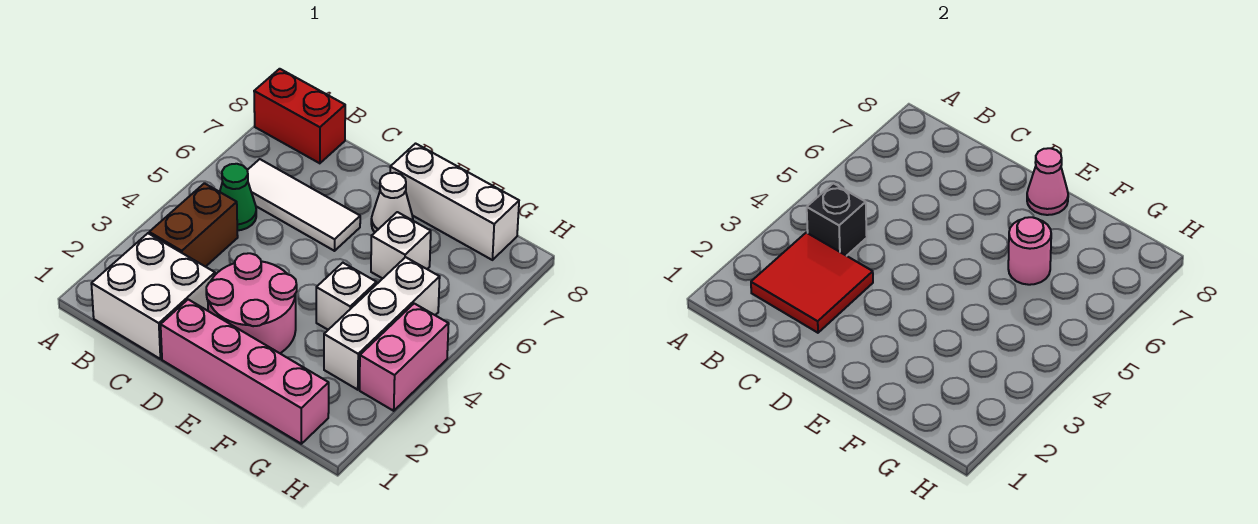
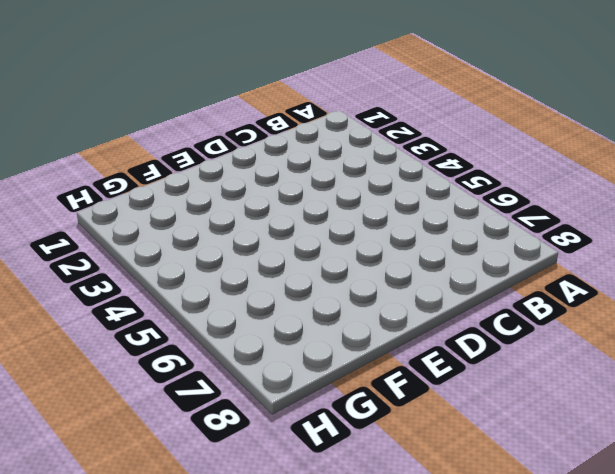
none -> red brick A8:B8 level 1
none -> white brick B1:C2 level 1
none -> brown brick B3:B4 level 1

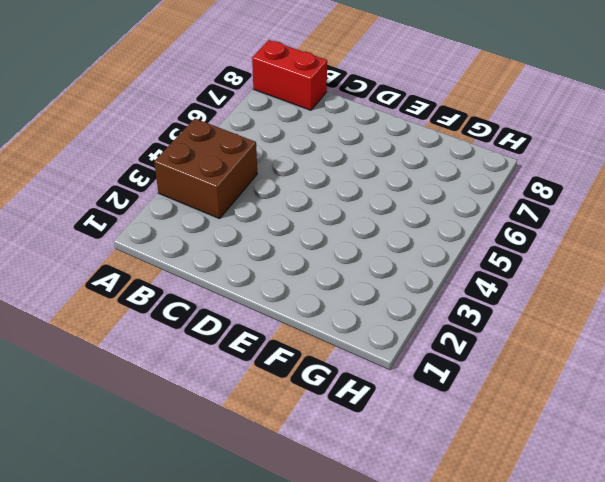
brown brick A3:B4 level 1 -> brown brick B3:B4 level 1
none -> white brick B1:C2 level 1
none -> green cone B5 level 1
none -> white tile B6:D6 level 1

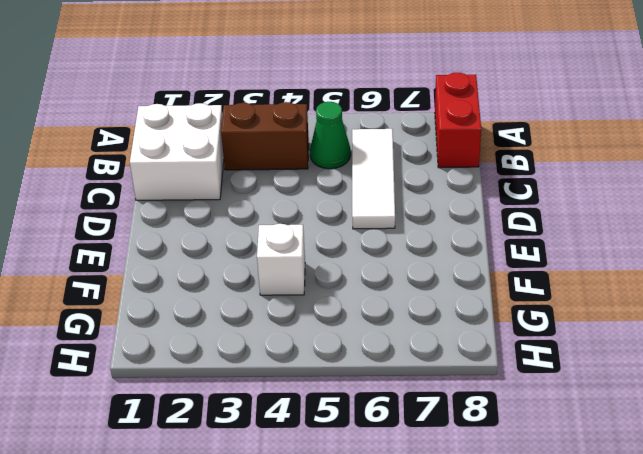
none -> pink brick D1:G1 level 1
none -> pink round brick D2:E3 level 1
none -> white cone E7 level 1

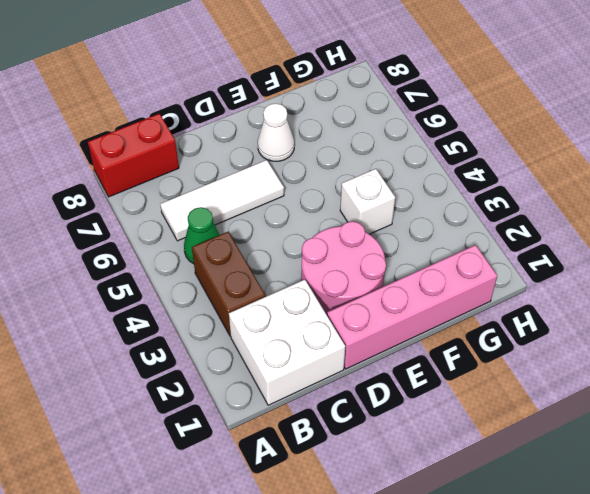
none -> white brick E8:G8 level 1
none -> white brick F6 level 1
none -> white brick G3:G5 level 1

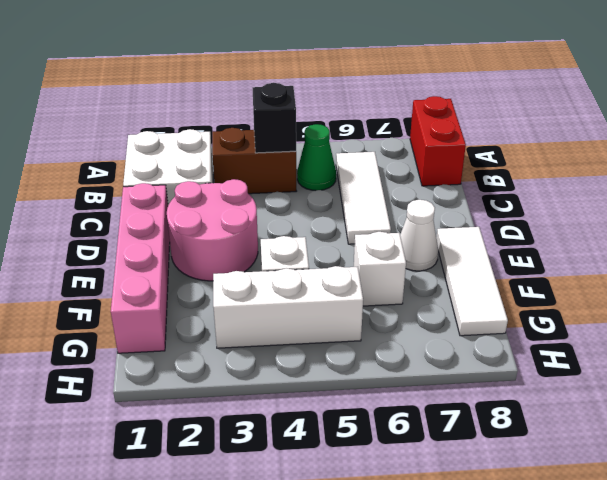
white tile E8:G8 level 1 -> white brick E8:G8 level 1
none -> pink brick H3:H4 level 1
none -> red tile B2:C3 level 2
none -> pink cone E8 level 2

